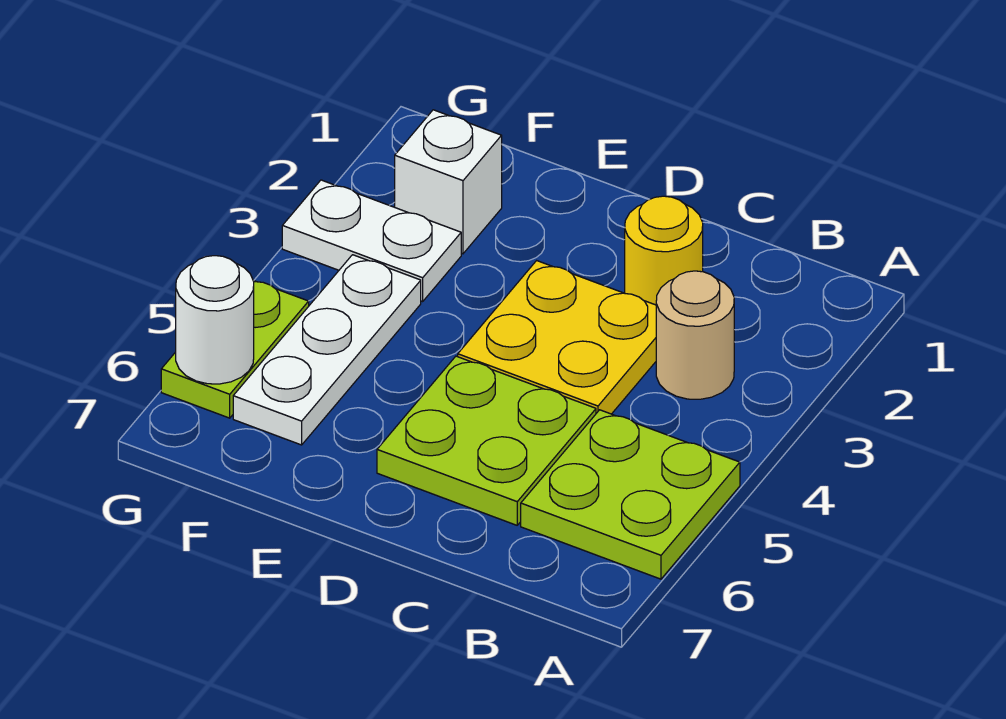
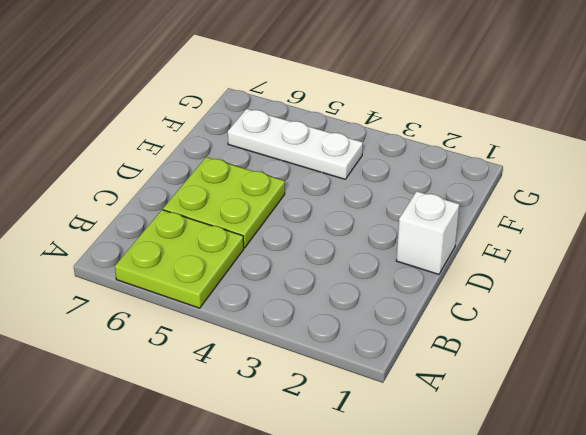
white brick D1 level 1 -> white brick F2 level 1
none -> tan round brick B3 level 1
none -> yellow round brick C2 level 1

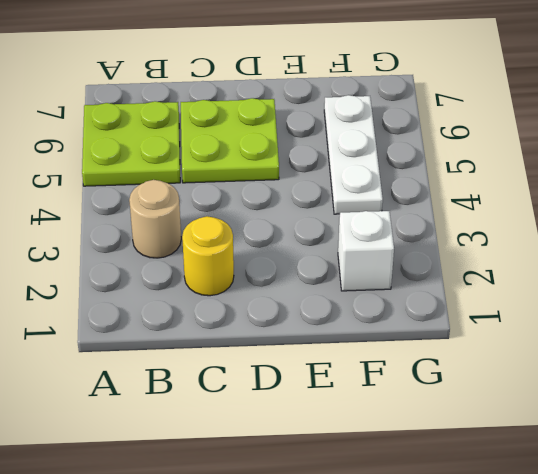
none -> yellow plate C3:D4 level 1
none -> white plate F3:G3 level 1

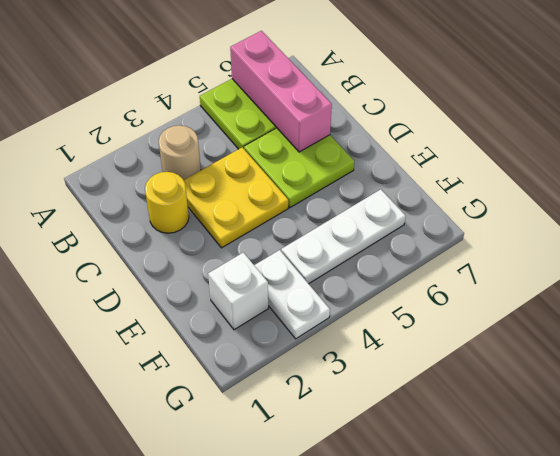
pink brick A6:C6 level 2 -> none
none -> lime plate G5:G6 level 1
none -> white round brick G6 level 2

